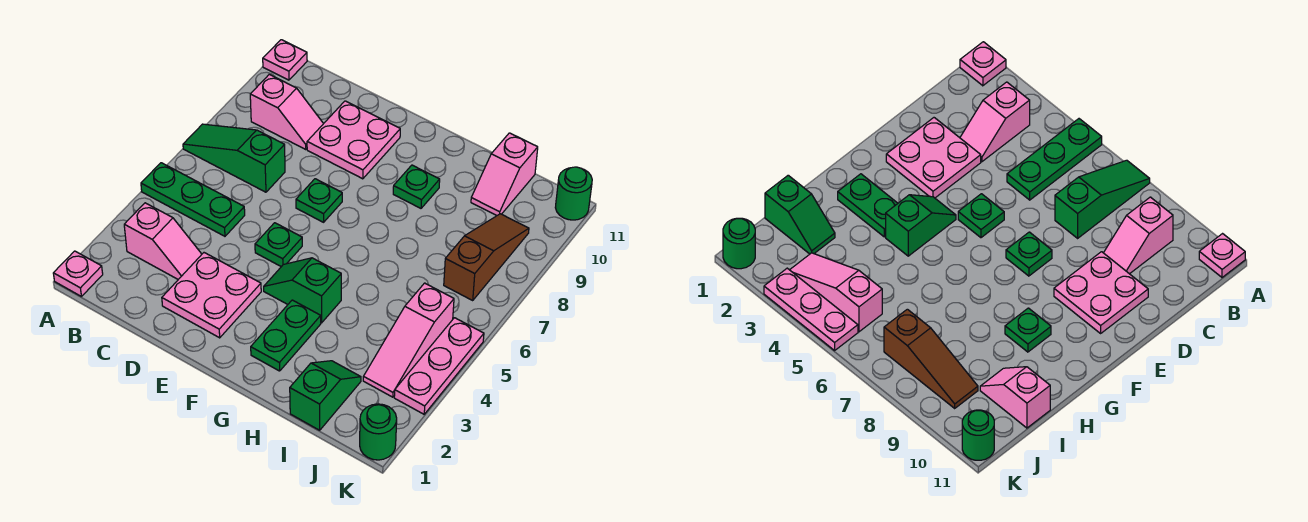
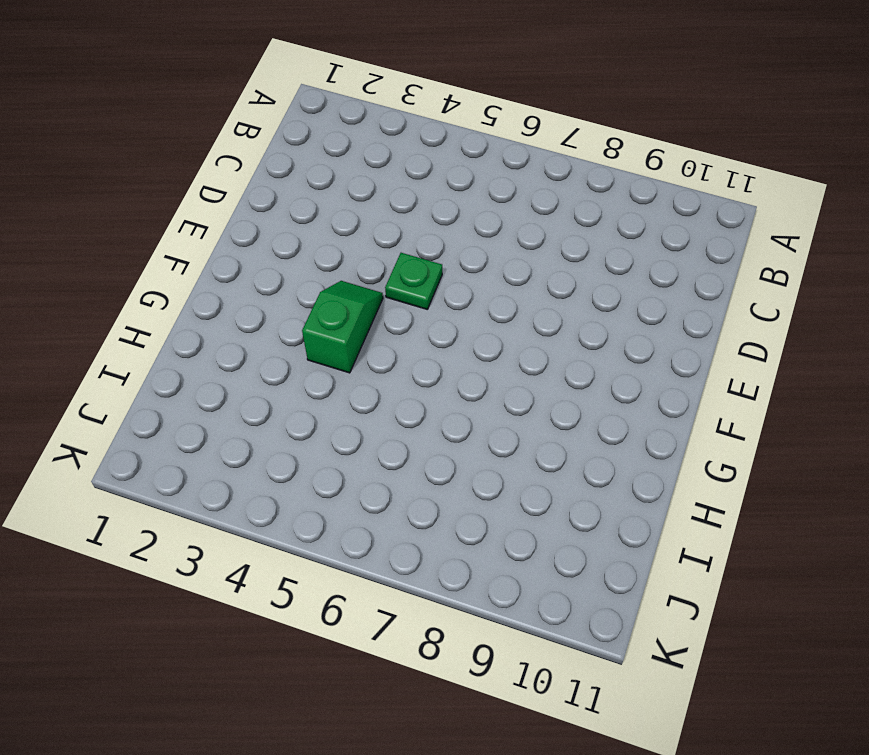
none -> pink plate A1 level 1
none -> green plate A5:C5 level 1
none -> green slope A7:C7 level 1 top C

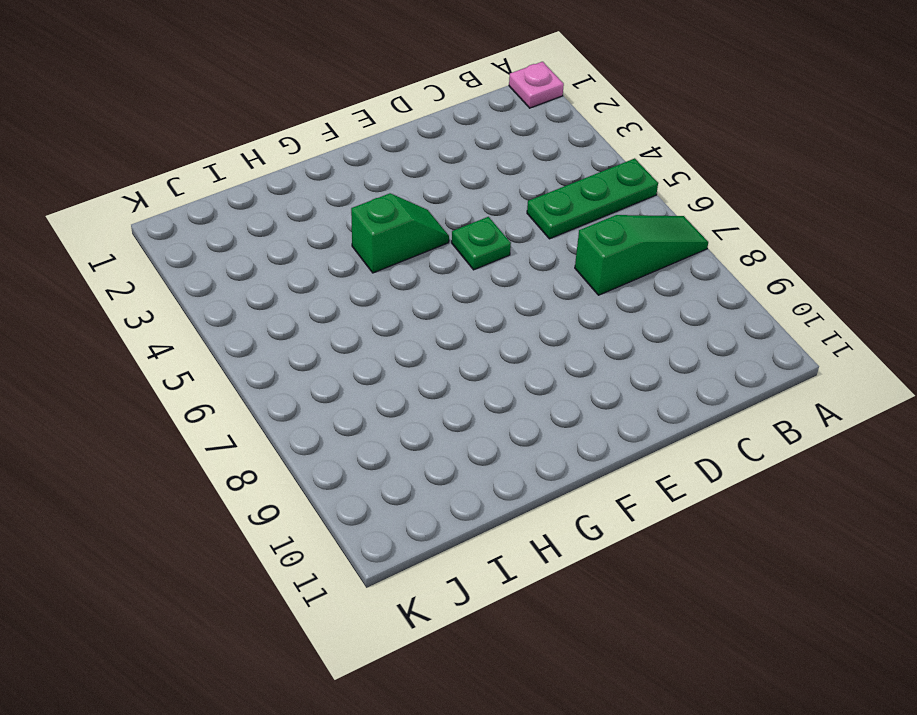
none -> pink plate A11 level 1
none -> pink slope B3:C3 level 1 top B
none -> pink slope B9:C9 level 1 top B

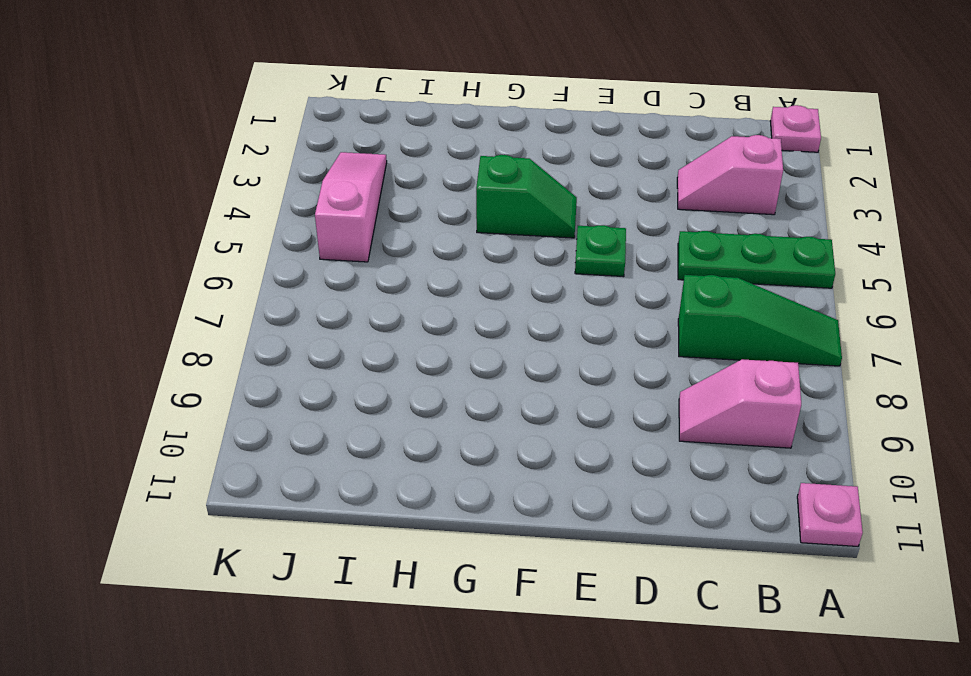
none -> pink plate D2:E3 level 1
none -> pink plate D9:E10 level 1
none -> green plate E7 level 1

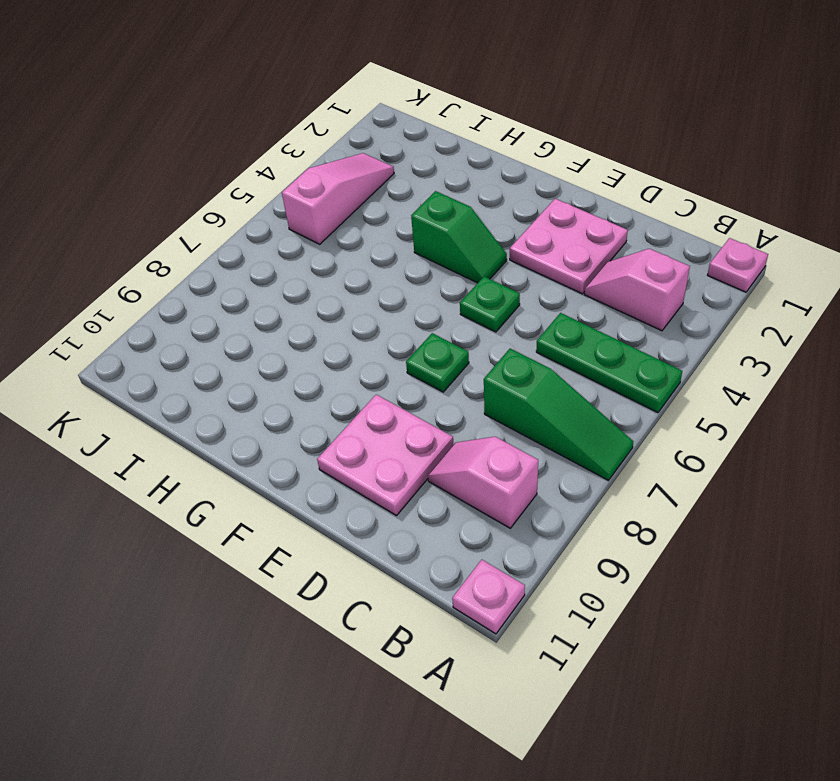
none -> green plate G2:G3 level 1
none -> green plate G9 level 1
none -> green slope I1:I2 level 1 top 1

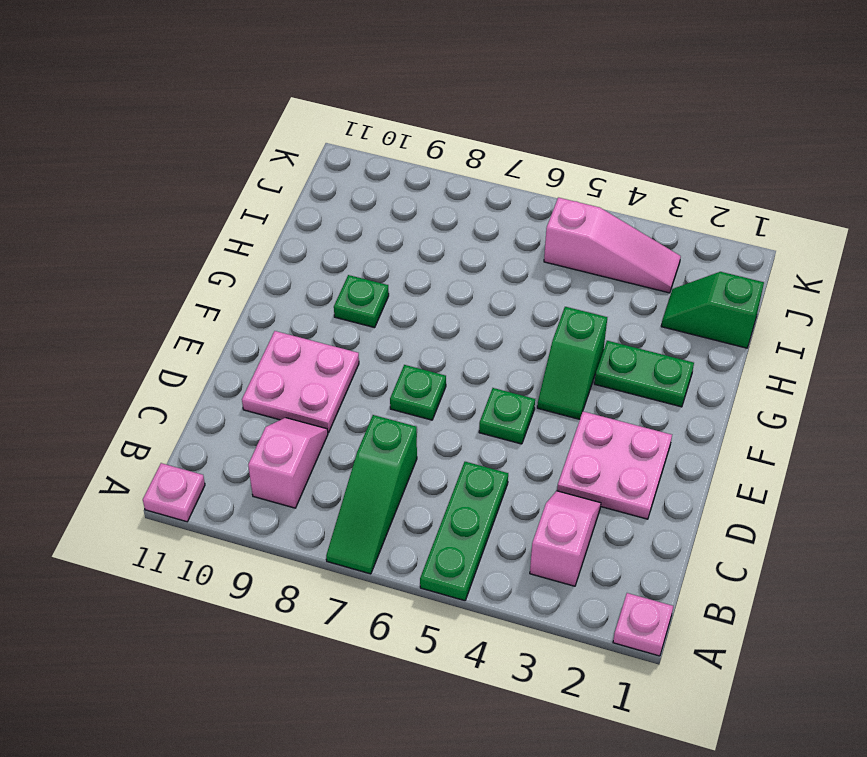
none -> pink slope I10:I11 level 1 top 11
none -> brown slope J7:J9 level 1 top 7
none -> green round brick K1 level 1

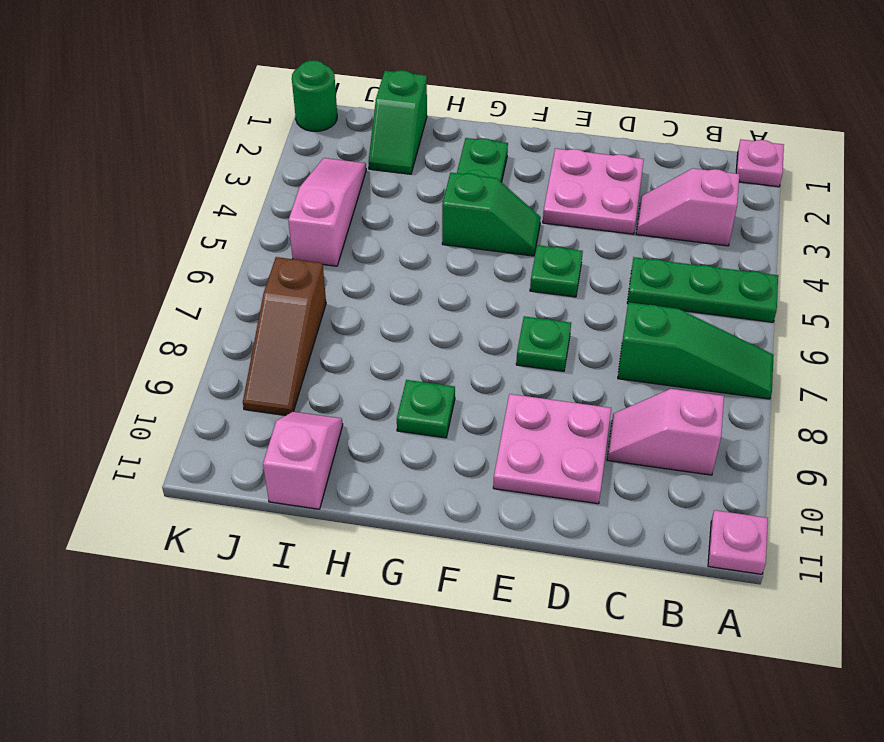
none -> pink plate K3:K5 level 1
none -> green round brick K11 level 1

